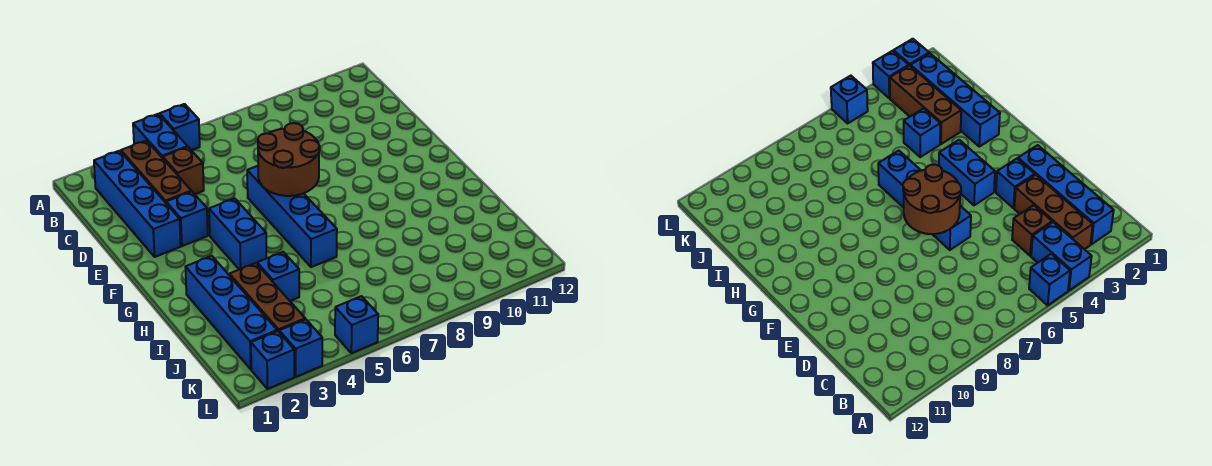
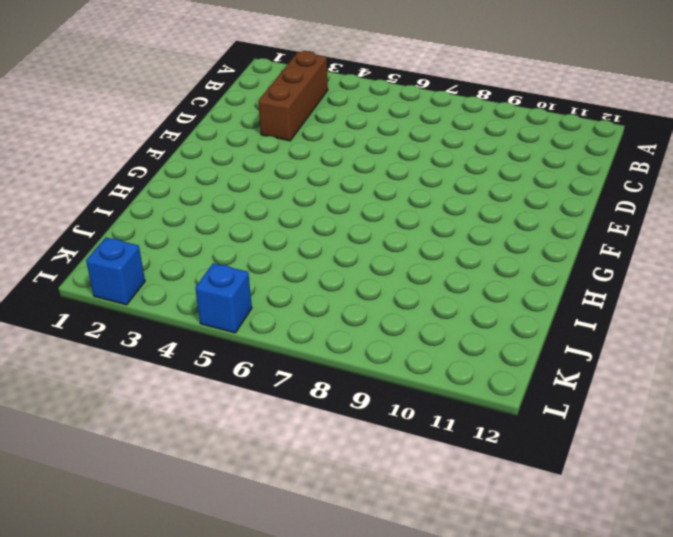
none -> blue brick A4:B4 level 1
none -> blue brick A5 level 1
none -> blue brick B2:E2 level 1

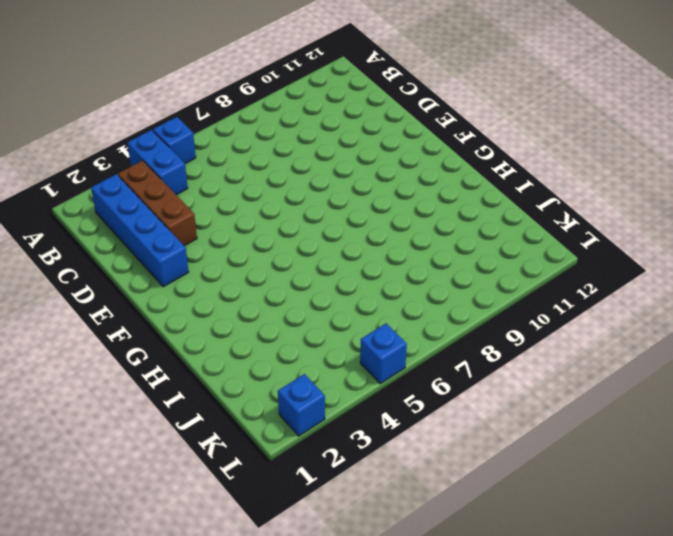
none -> brown brick C4 level 1
none -> blue brick E3 level 1
none -> blue brick E6:H6 level 1

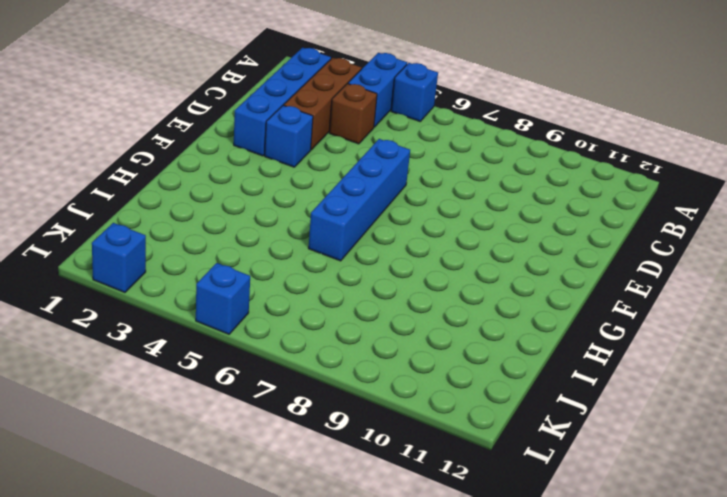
none -> blue brick F4:G4 level 1
none -> blue brick H2:K2 level 1
none -> brown brick I3:K3 level 1

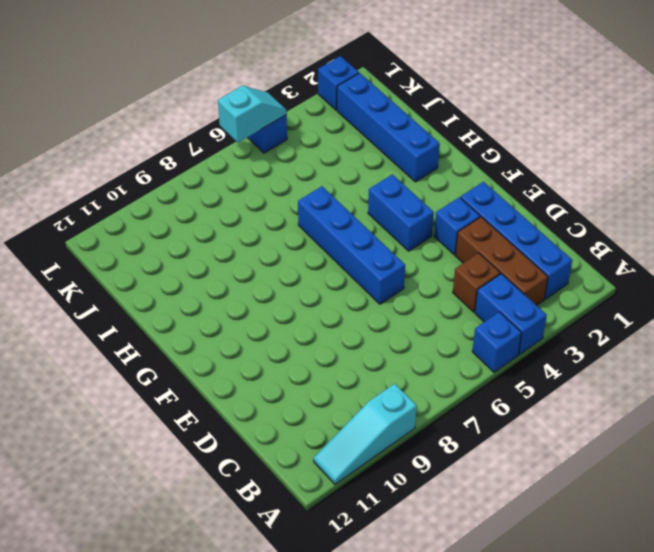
cyan slope A9:A11 level 1 top 9 -> none
cyan slope L5:L6 level 2 top 6 -> none
none -> brown brick I3:K3 level 1
none -> blue brick I4 level 1
none -> blue brick L3 level 1

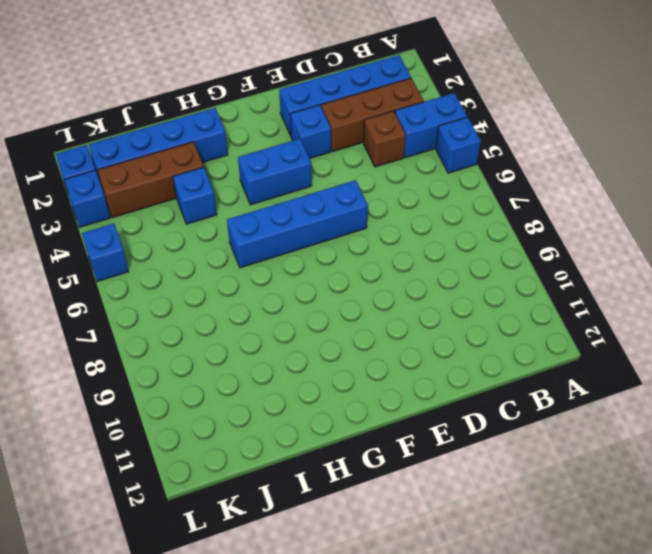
none -> brown round brick E6:F7 level 2

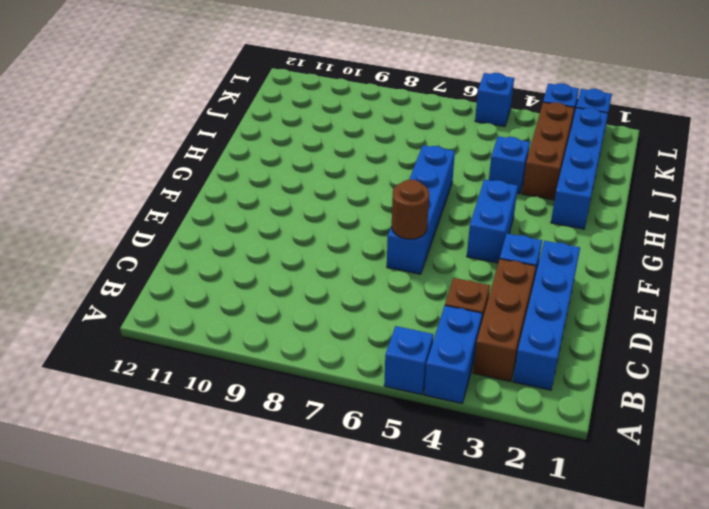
brown round brick E6 level 2 -> brown round brick E6:F7 level 2

